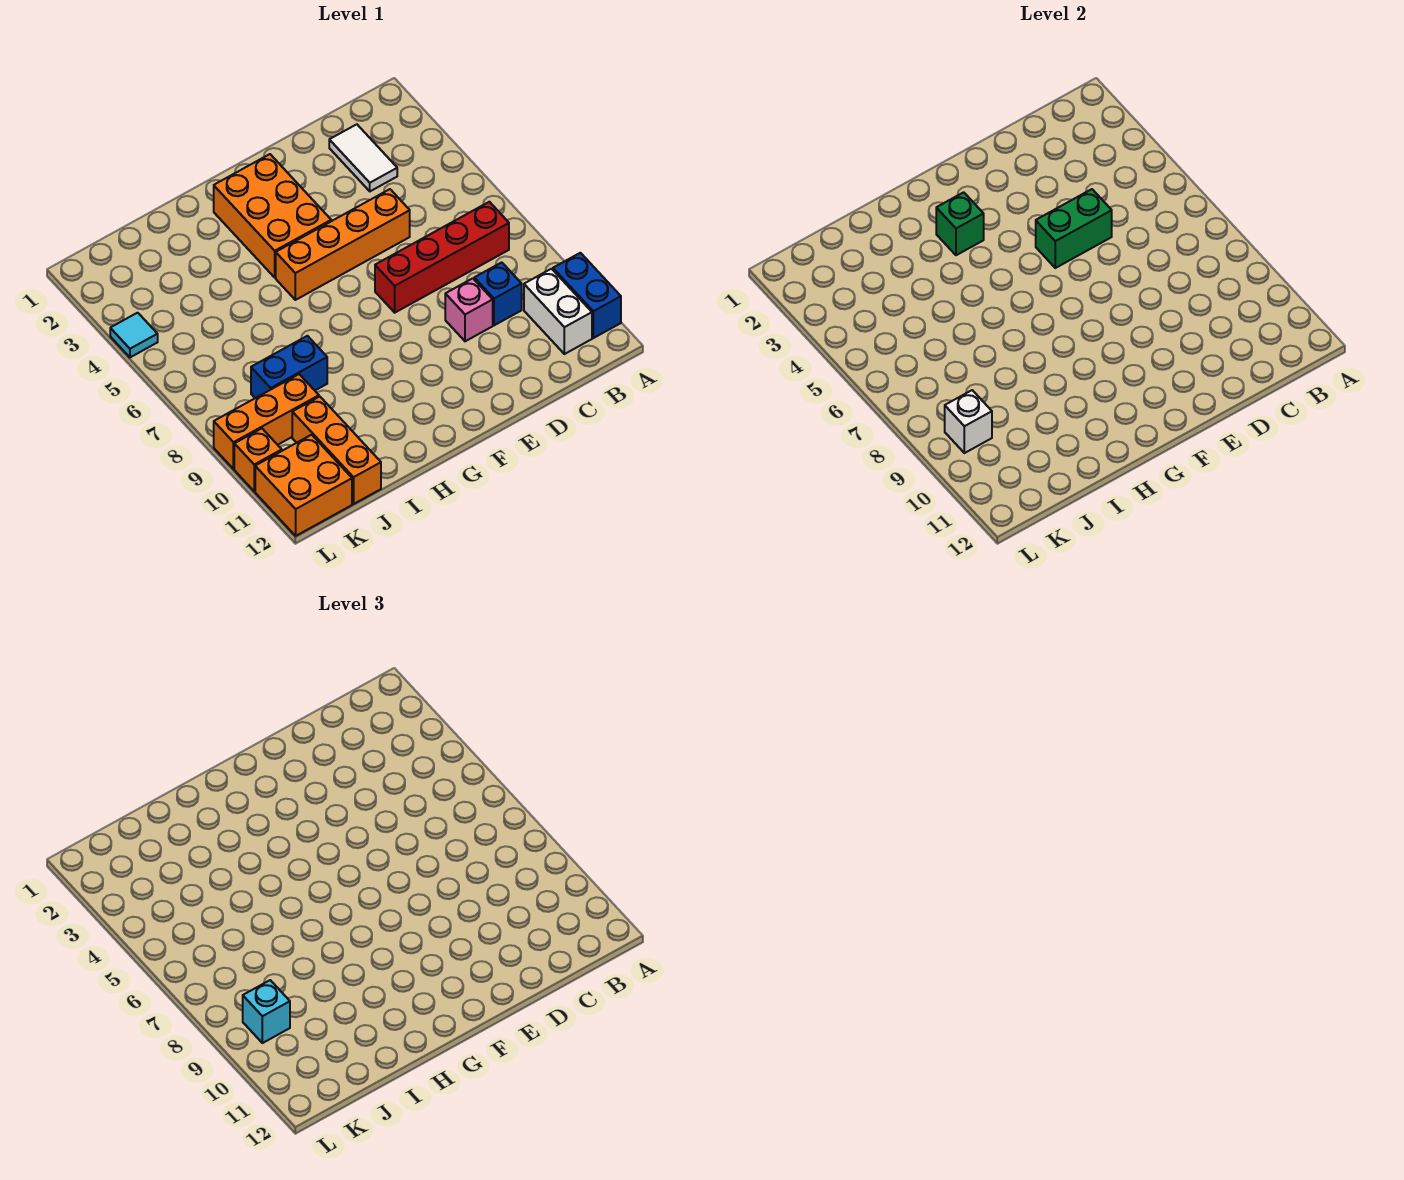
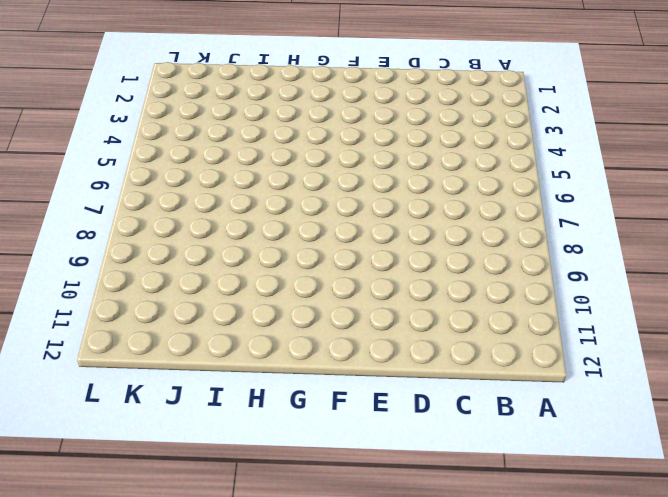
none -> blue brick A10:A11 level 1
none -> red brick B7:E7 level 1
none -> white brick B10:B11 level 1

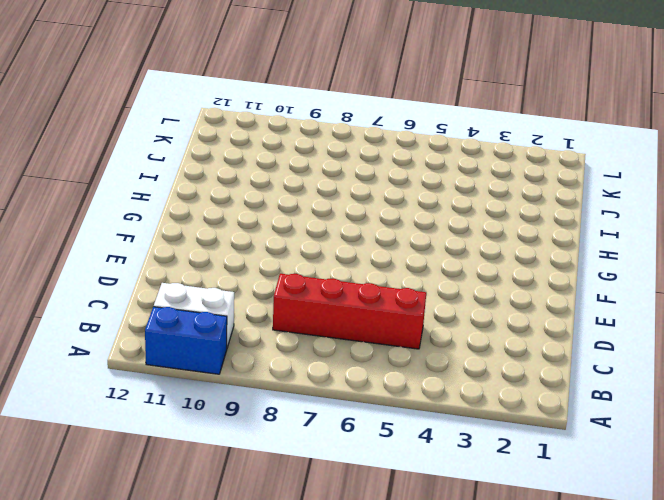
red brick C5:C8 level 1 -> red brick B7:E7 level 1
none -> white tile C2:C3 level 1
none -> blue brick C9 level 1
none -> orange brick D5:G5 level 1

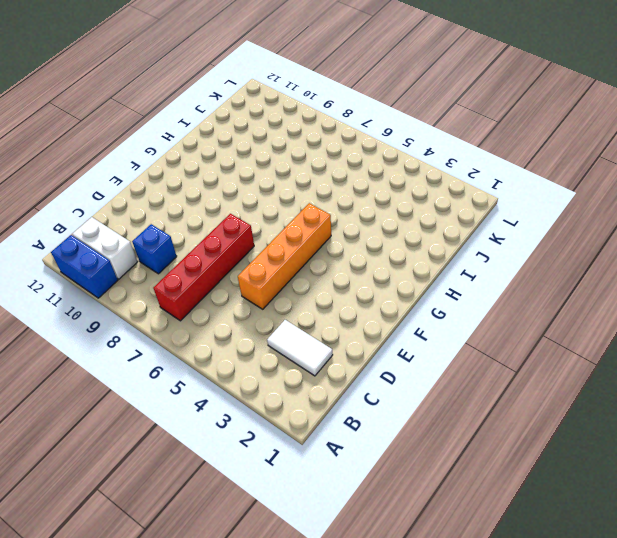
none -> pink brick D9 level 1
none -> orange brick F2:G4 level 1
none -> blue brick I8:J8 level 1

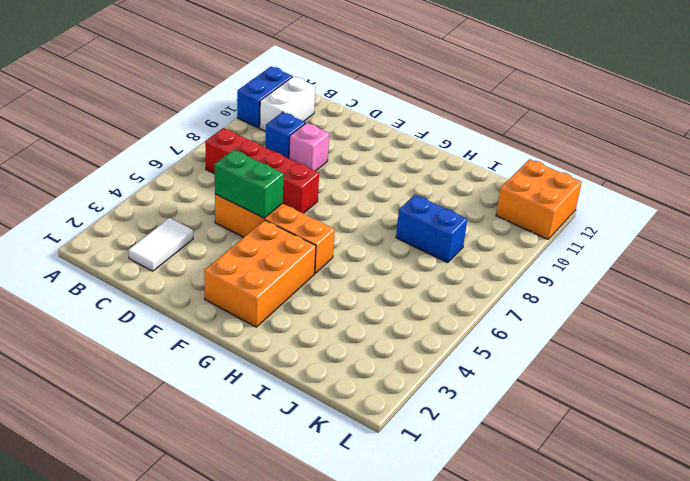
none -> orange brick J9:L9 level 1
none -> orange brick J10:J12 level 1
none -> cyan tile L4 level 1

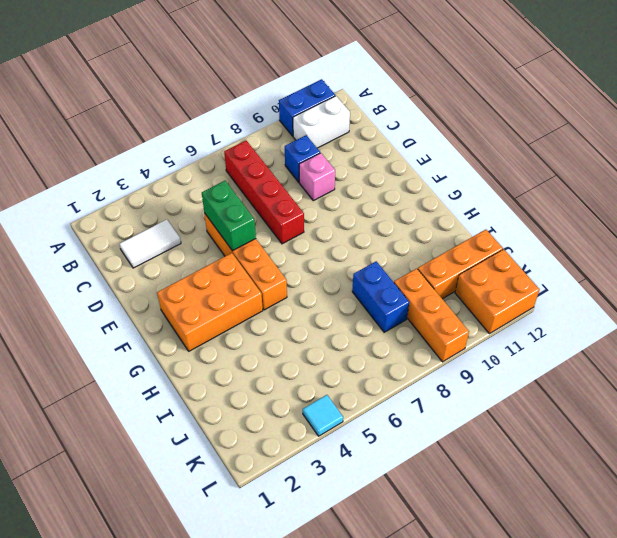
none -> orange brick L10 level 1
none -> green brick G3 level 2
none -> white brick K9 level 2

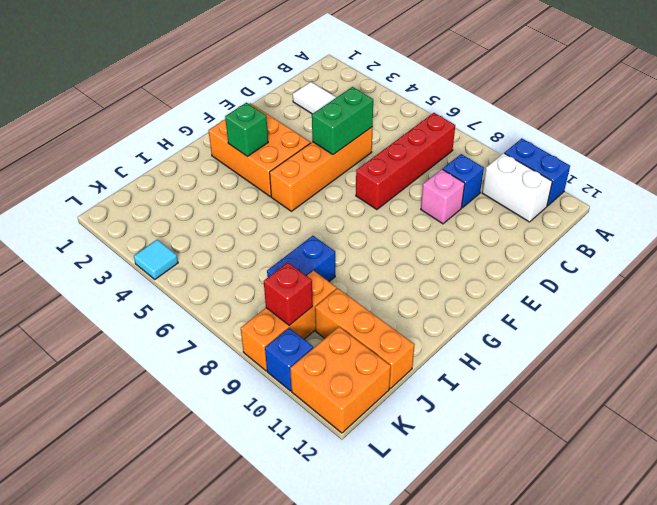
red brick K9 level 2 -> white brick K9 level 2
blue brick L10 level 1 -> orange brick L10 level 1
none -> cyan brick K9 level 3

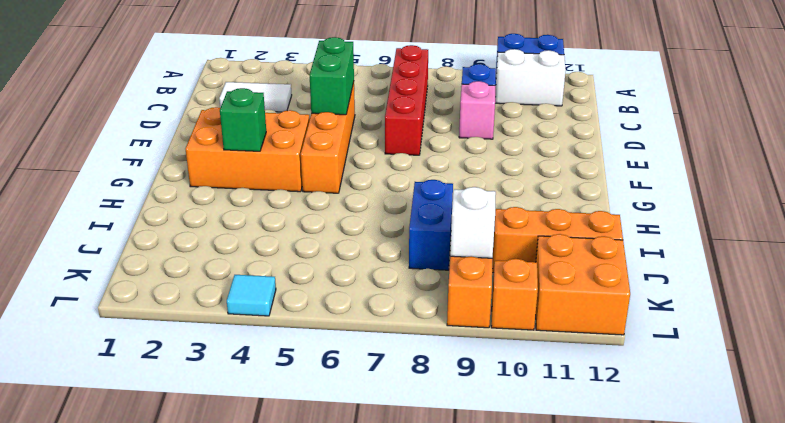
none -> cyan brick K9 level 3

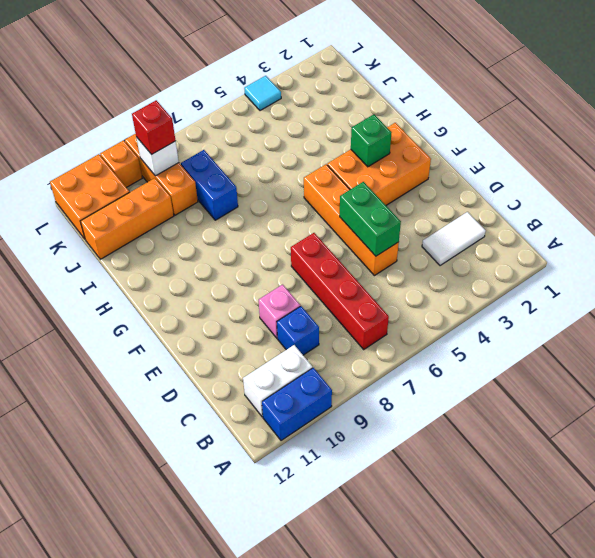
red brick K9 level 3 -> cyan brick K9 level 3

